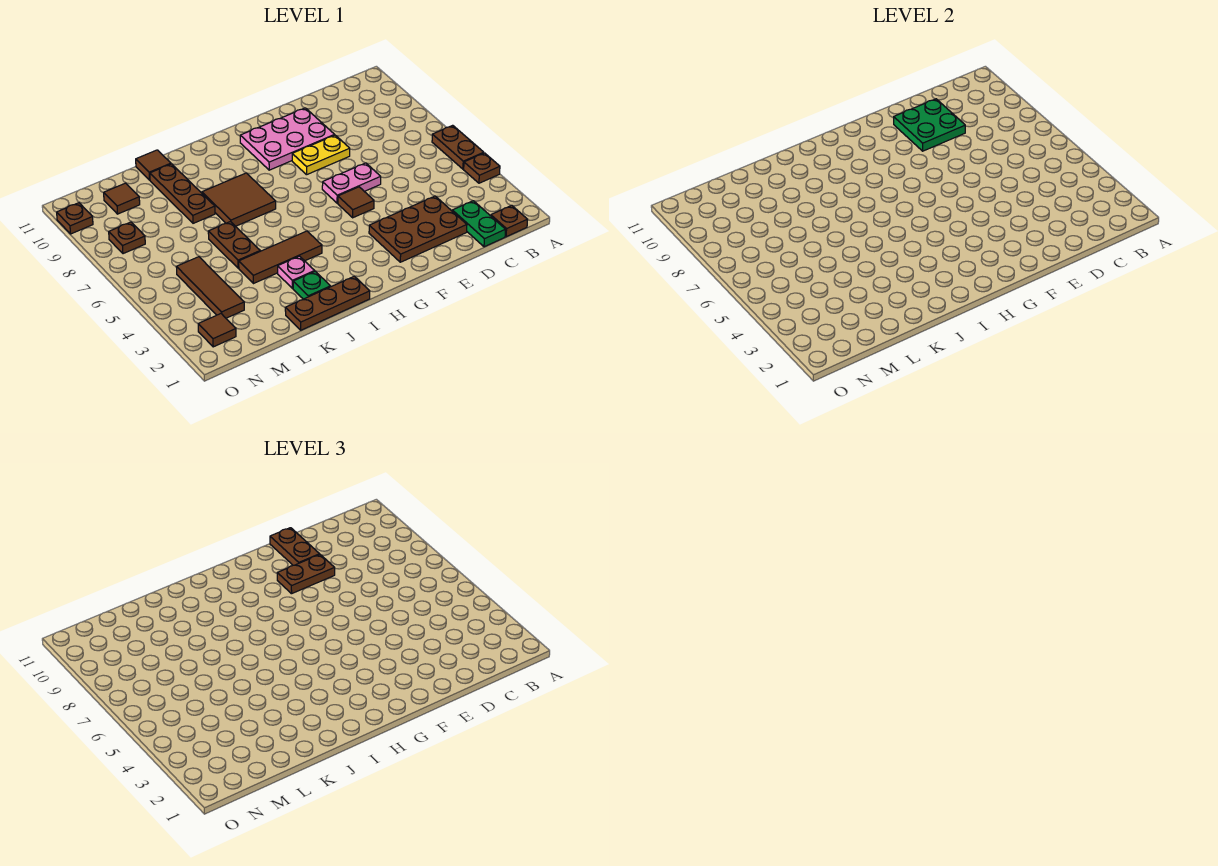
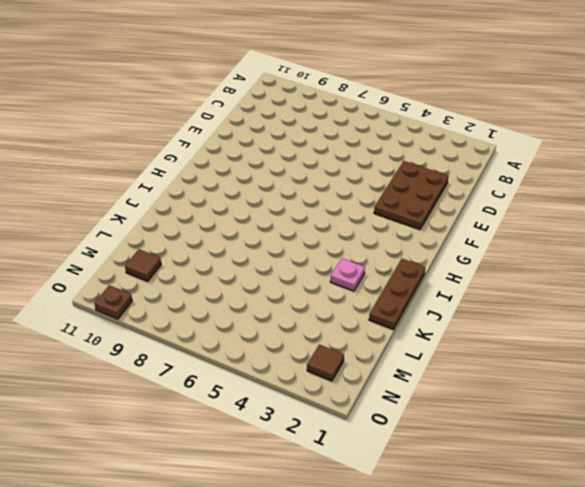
none -> brown plate A4 level 1
none -> brown plate A5:A6 level 1
none -> brown plate B1 level 1

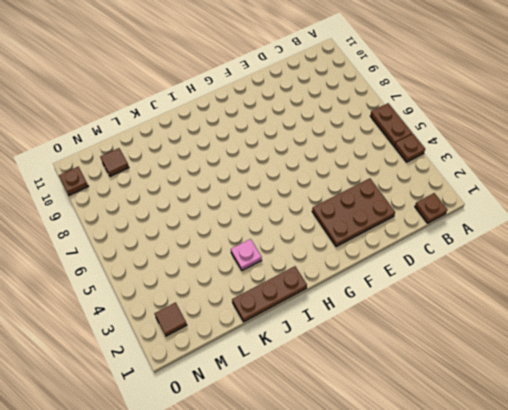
none -> green plate C1:C2 level 1
none -> pink plate E6:F6 level 1
none -> yellow plate E8:F8 level 1

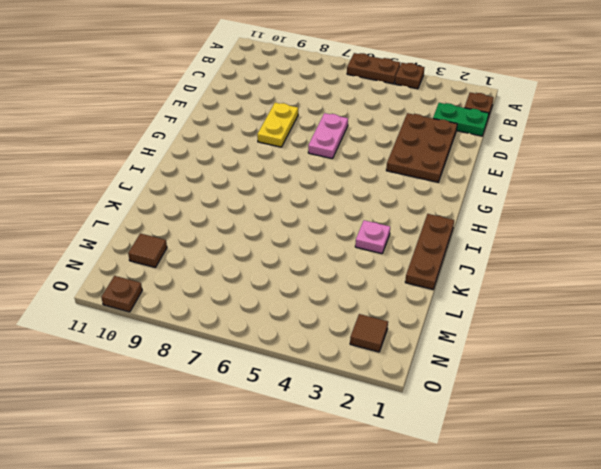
none -> pink plate E9:G10 level 1
none -> brown tile F5 level 1
none -> brown tile I4:K4 level 1

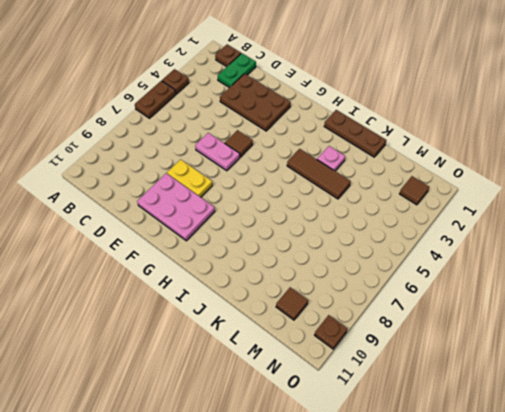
none -> brown tile I7:J8 level 1
none -> green plate J2 level 1
none -> brown plate K5:K6 level 1

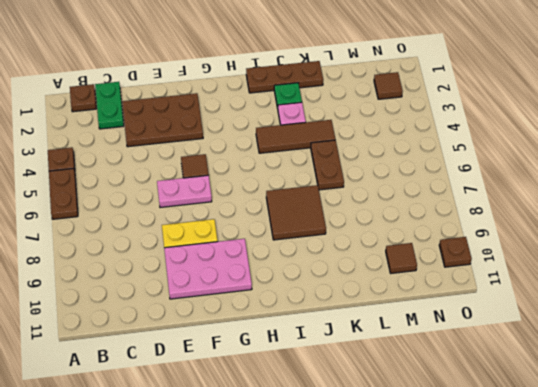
none -> brown plate K8:K10 level 1
none -> brown tile K11 level 1
none -> brown tile M3:M5 level 1

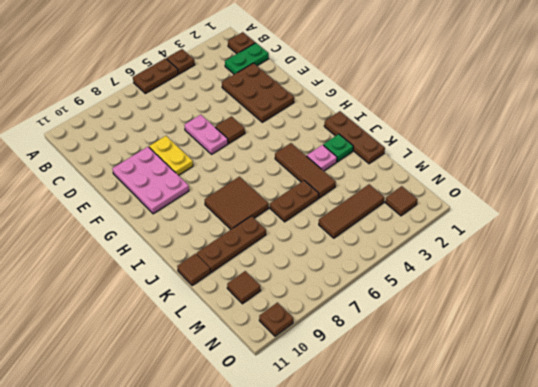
none -> brown plate N8 level 1
none -> green plate D9:E10 level 2
none -> brown plate E9:F9 level 3

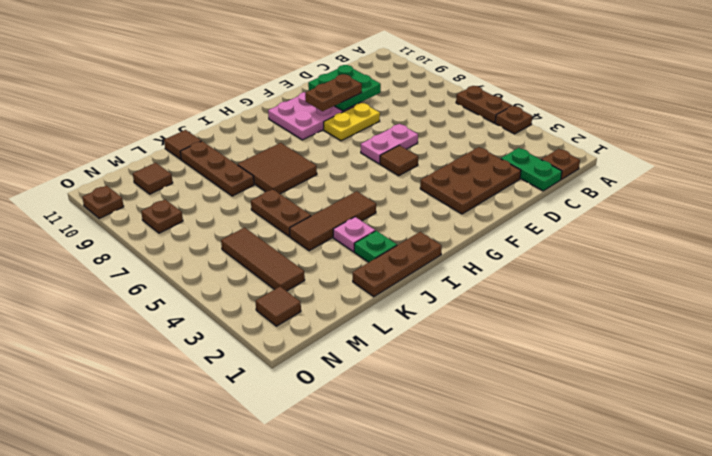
none -> brown plate E10:E11 level 3

